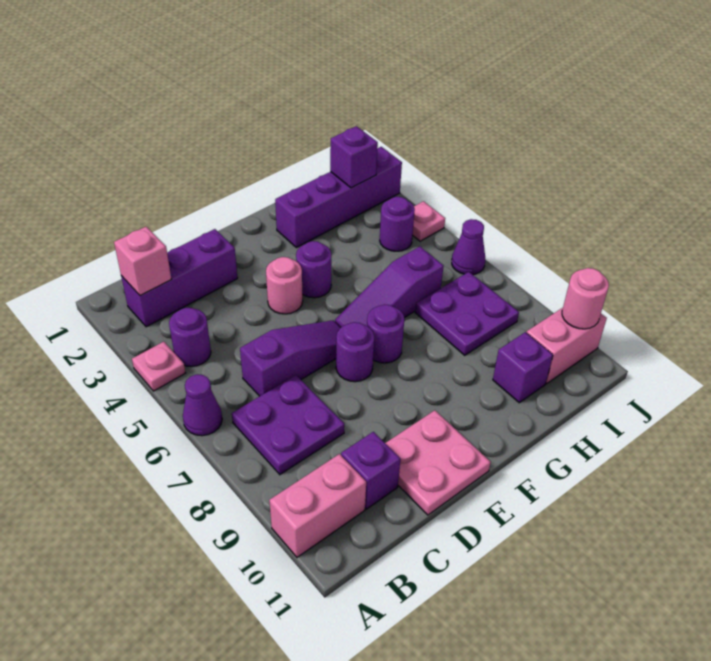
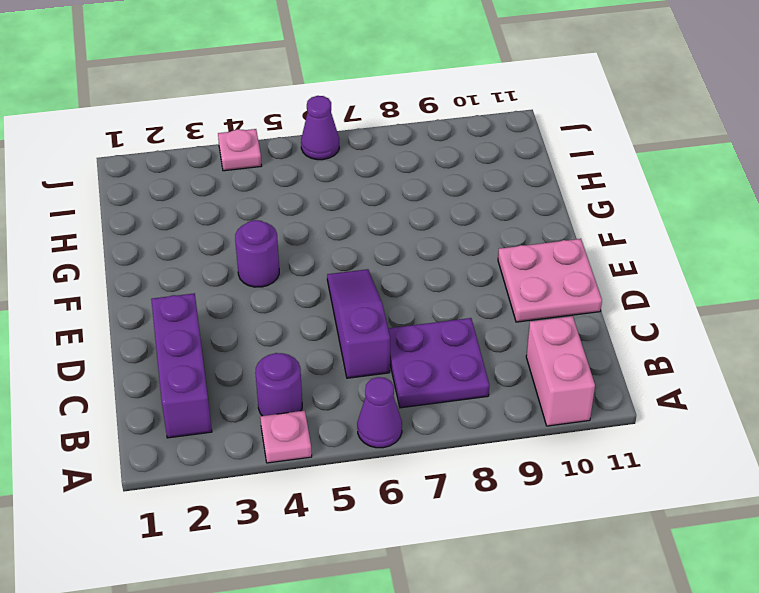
none -> purple brick C10 level 1
none -> pink round brick E4 level 1
none -> purple round brick E7 level 1

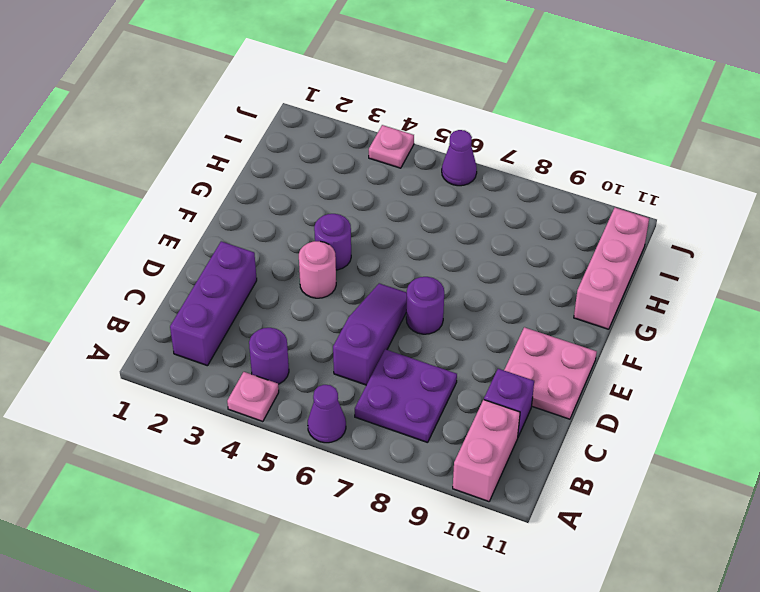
pink brick G11:I11 level 1 -> none
none -> purple slope F6:H6 level 1 top H
none -> purple round brick F7 level 1
none -> purple brick G2:J2 level 1

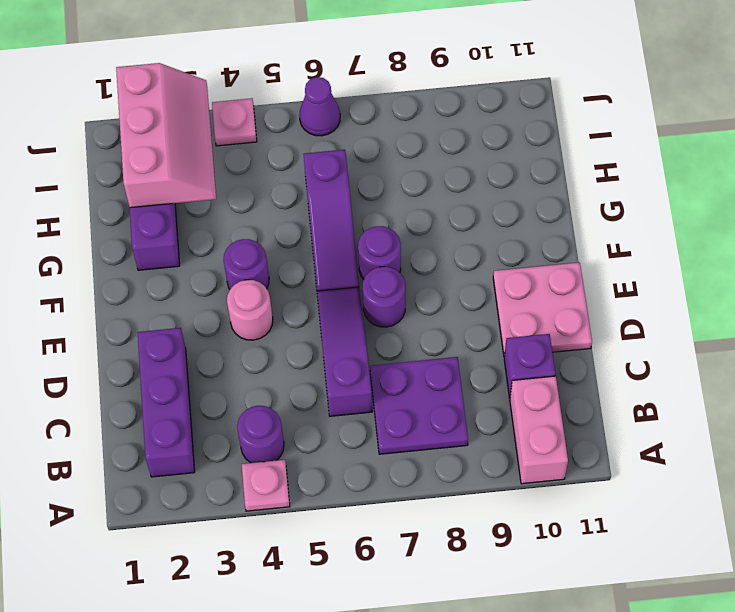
pink slope H2:J3 level 2 top 2 -> purple brick I2 level 2
none -> purple cone A6 level 1
none -> purple plate H7:I8 level 1
none -> purple brick H10 level 1

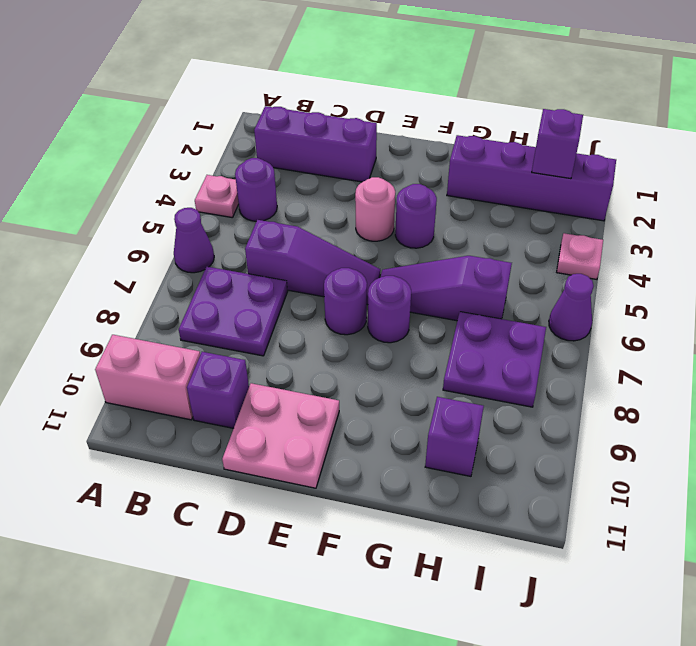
none -> purple round brick I4 level 1
none -> pink brick I10:J10 level 1
none -> pink brick B2 level 2

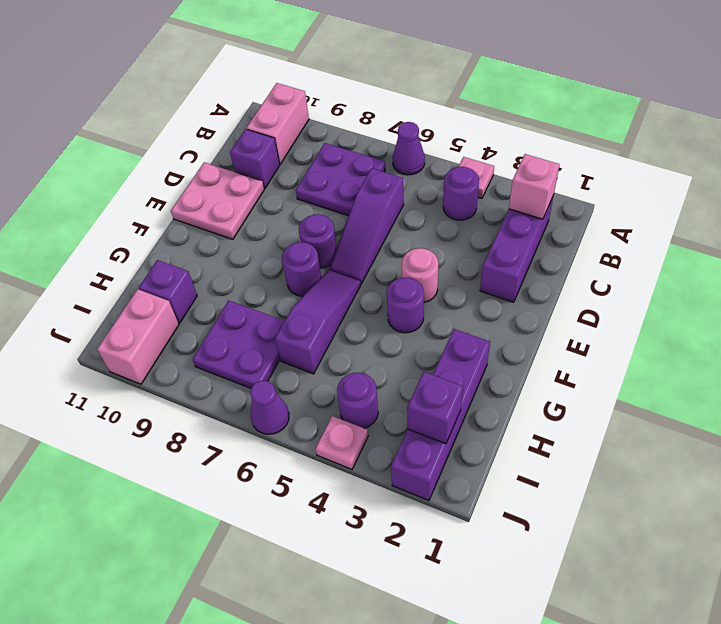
none -> pink round brick J10 level 2

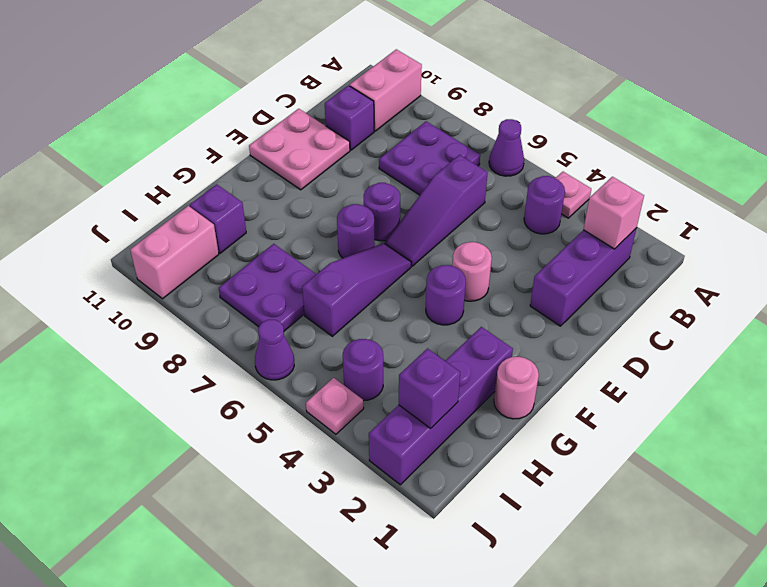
pink round brick G1 level 1 -> pink round brick J10 level 2

